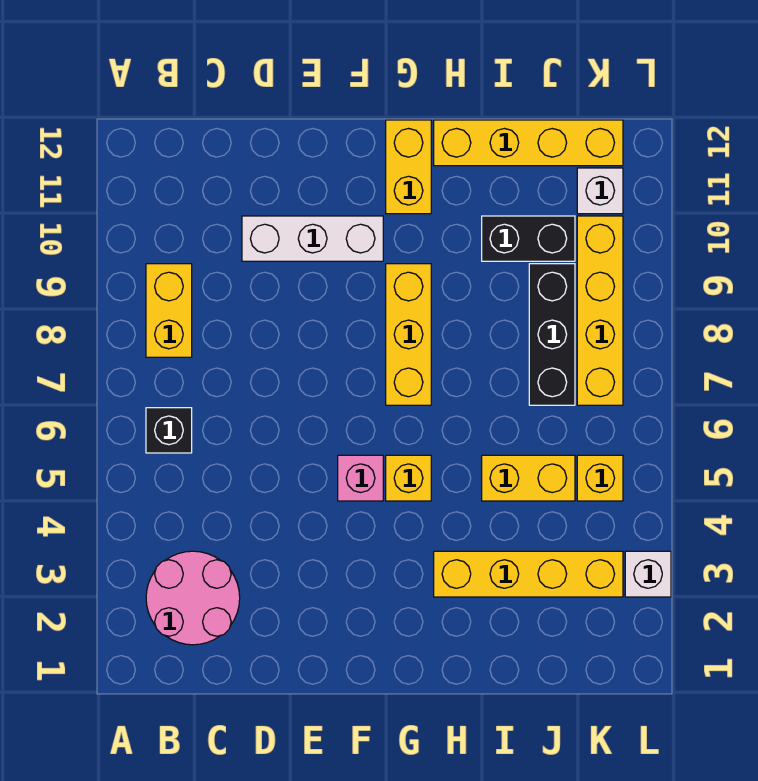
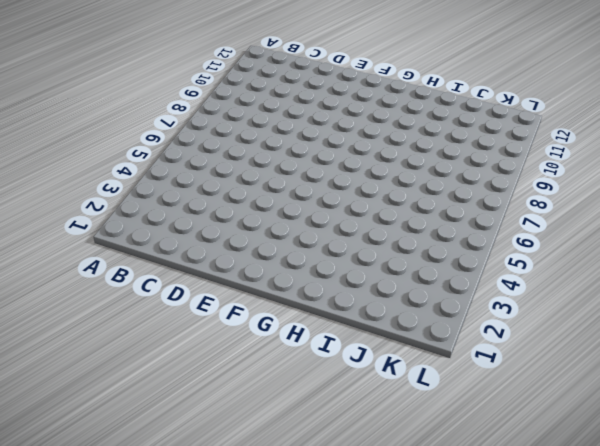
none -> pink round brick B2:C3 level 1
none -> black brick B6 level 1
none -> yellow brick B8:B9 level 1

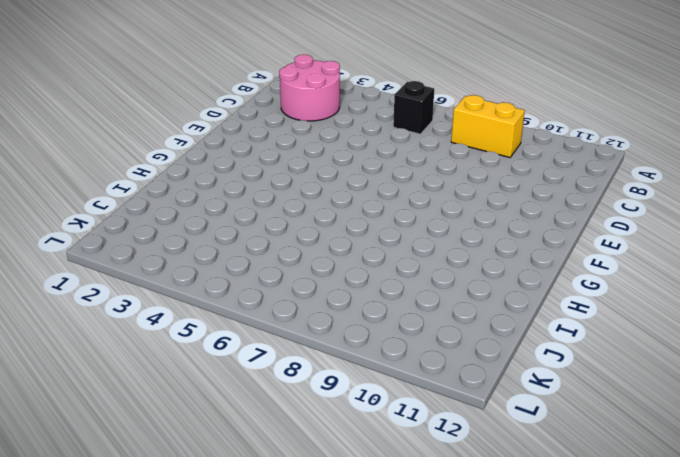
none -> white brick D10:F10 level 1
none -> pink brick F5 level 1
none -> yellow brick G5 level 1

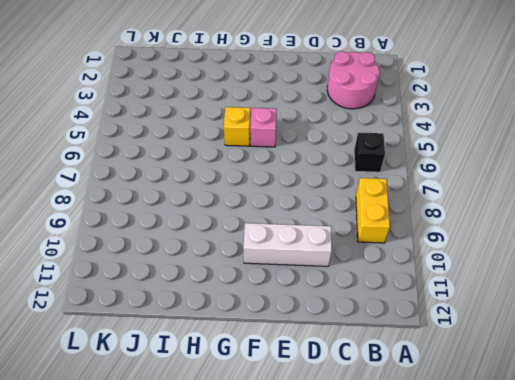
none -> yellow brick G7:G9 level 1
none -> yellow brick G11:G12 level 1
none -> yellow brick H3:K3 level 1

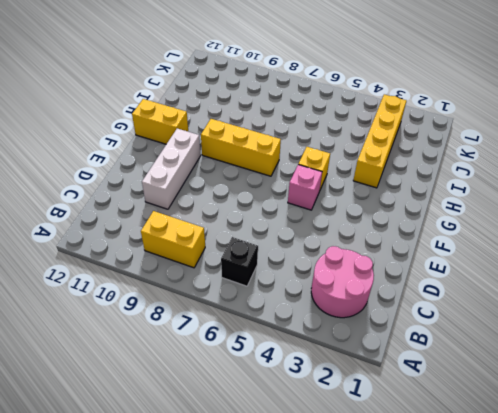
none -> yellow brick H12:K12 level 1
none -> yellow brick I5:J5 level 1
none -> black brick I10:J10 level 1

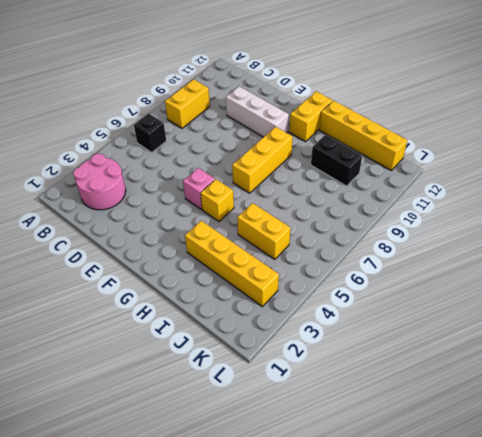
none -> black brick J7:J9 level 1
none -> yellow brick K5 level 1
none -> yellow brick K7:K10 level 1

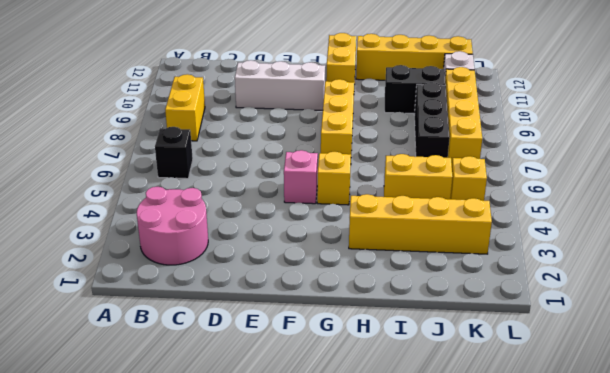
none -> white brick L3 level 1

